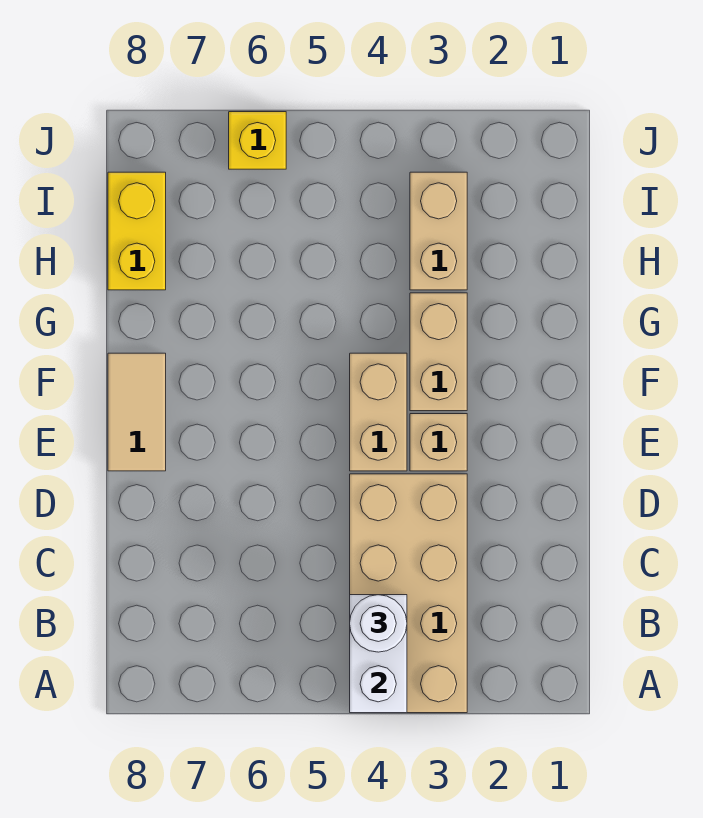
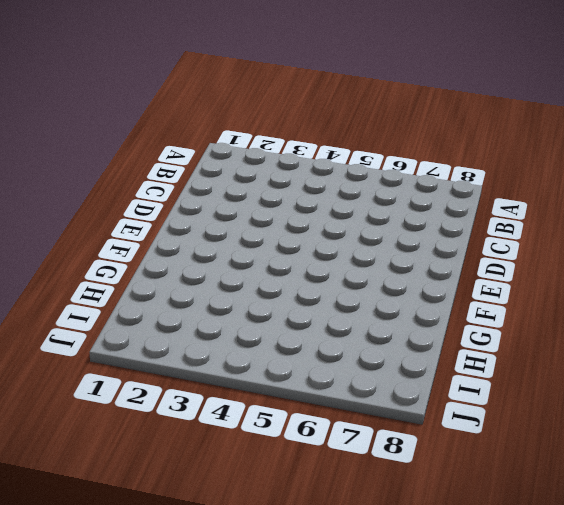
none -> tan brick A3:D4 level 1
none -> tan brick E3 level 1

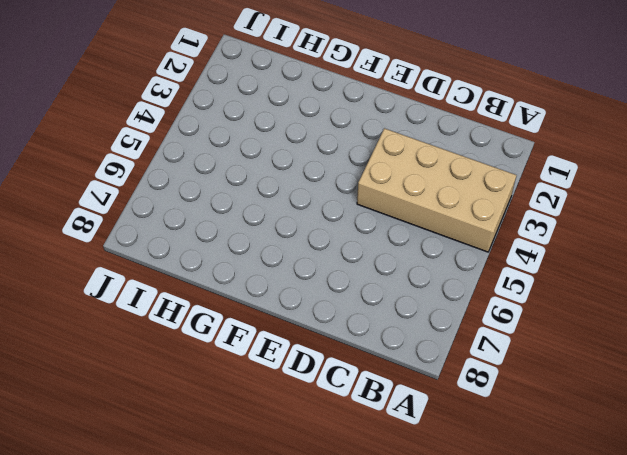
none -> tan brick E3 level 1
none -> tan brick E4:F4 level 1

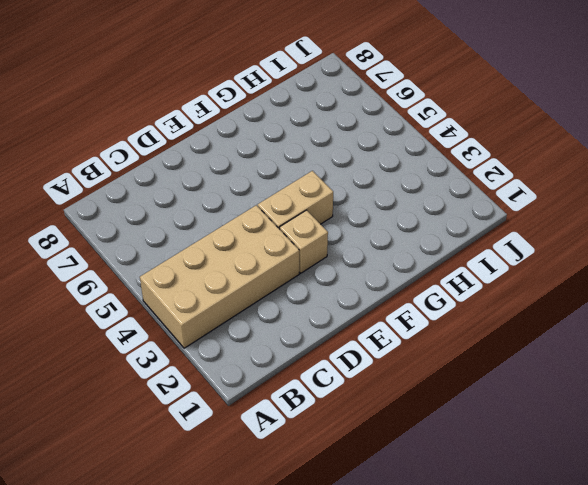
none -> tan tile E8:F8 level 1
none -> tan brick F3:G3 level 1

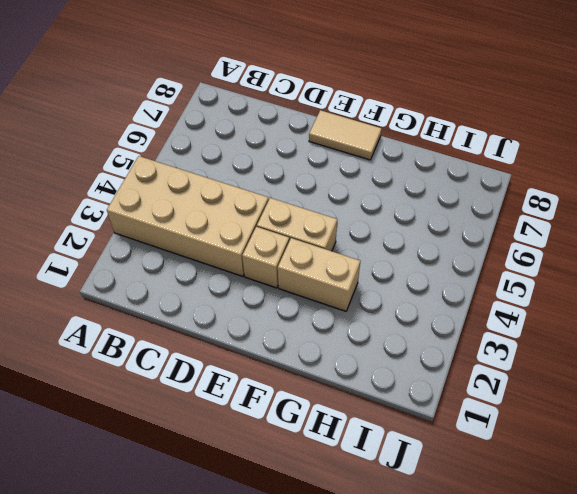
none -> tan brick H3:I3 level 1
none -> yellow brick H8:I8 level 1

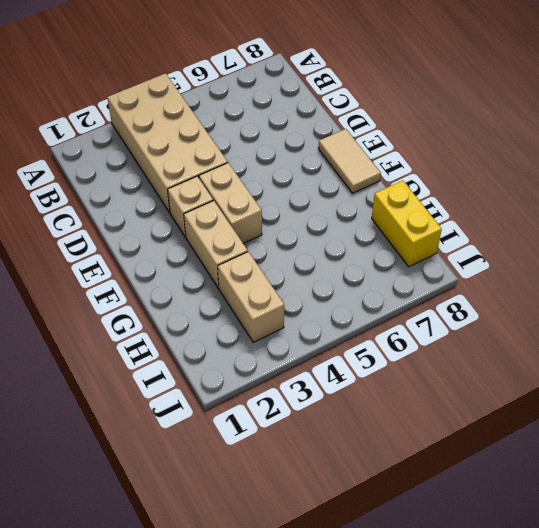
none -> yellow brick J6 level 1
none -> white brick A4:B4 level 2

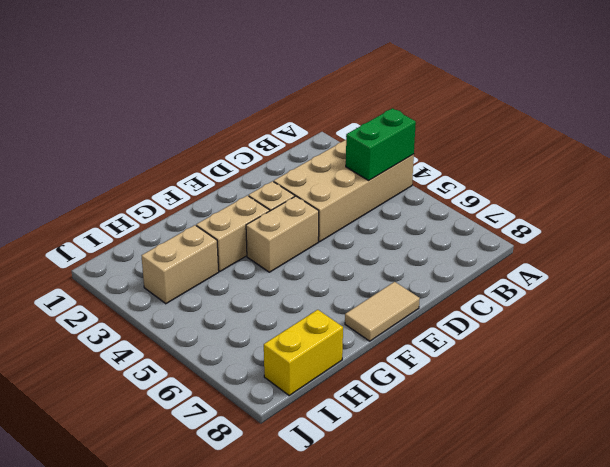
green brick A4:B4 level 2 -> white brick A4:B4 level 2
none -> yellow brick J6 level 1
none -> white round brick B4 level 3

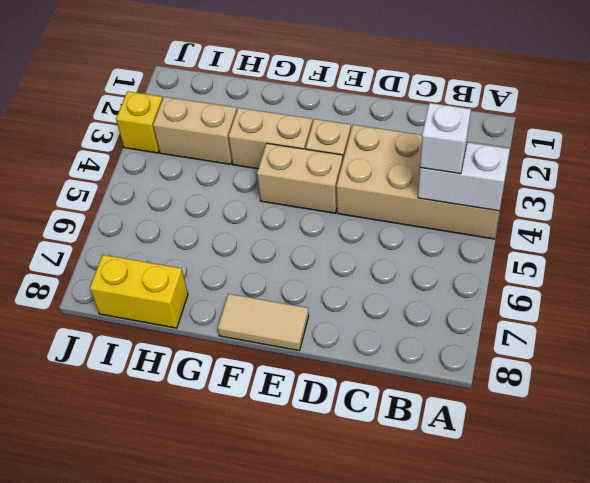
white brick B4 level 3 -> white round brick B4 level 3
yellow brick J3 level 1 -> yellow brick J6 level 1

